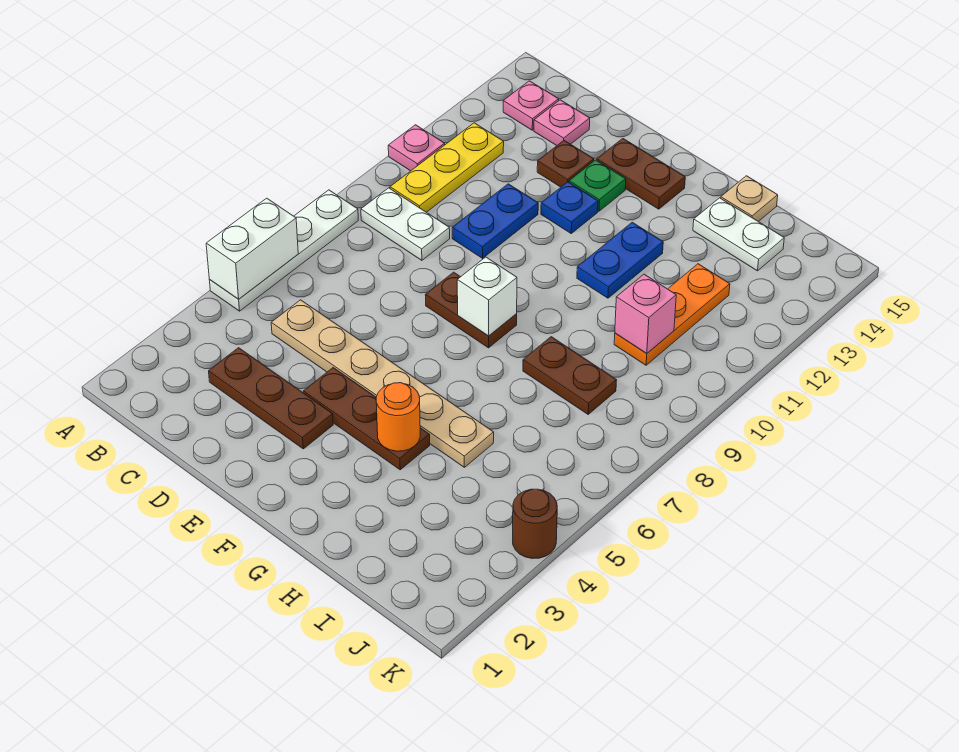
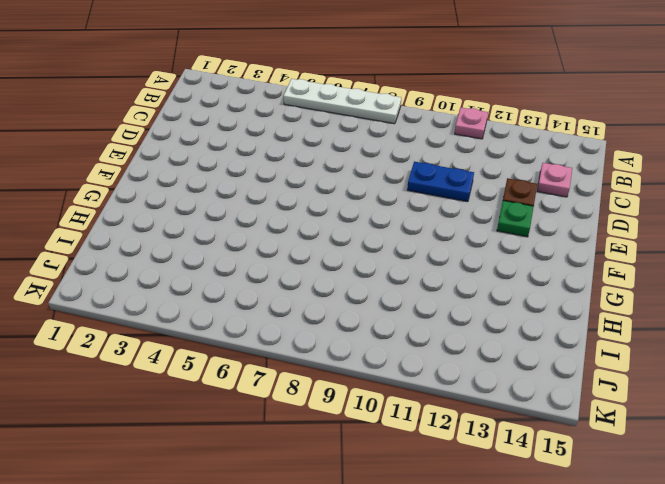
none -> white plate B9:C9 level 1
none -> yellow plate B10:B12 level 1
none -> pink plate B14 level 1

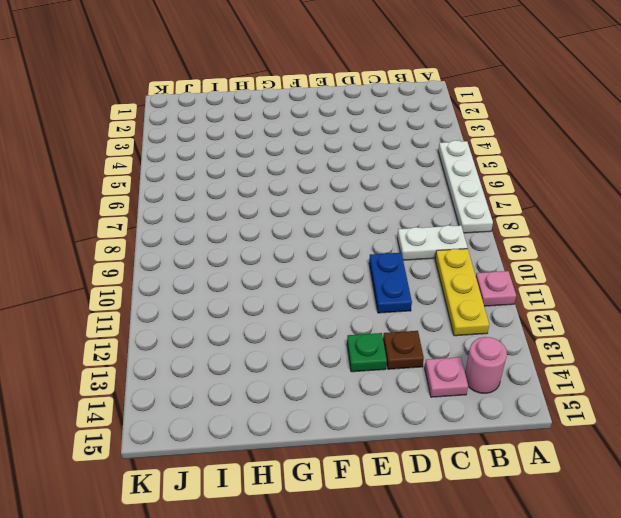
pink round brick B14 level 1 -> pink plate B14 level 1
none -> brown plate C3:E3 level 1
none -> tan plate C5:H5 level 1
none -> brown plate E4:G4 level 1

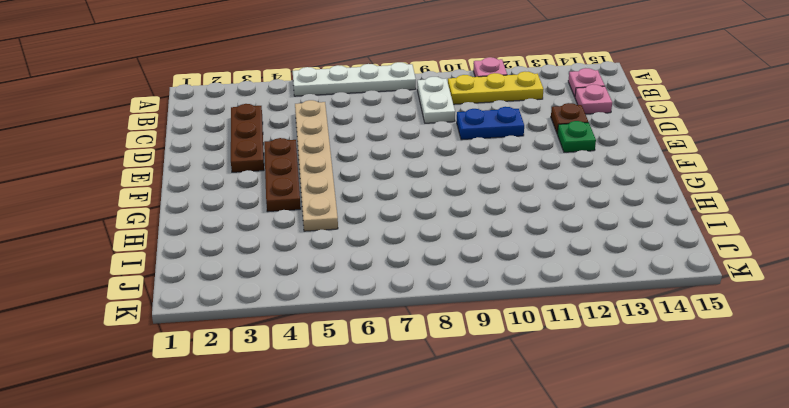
none -> brown plate E8:F8 level 1
none -> blue plate E12 level 1
none -> brown plate E14:F14 level 1

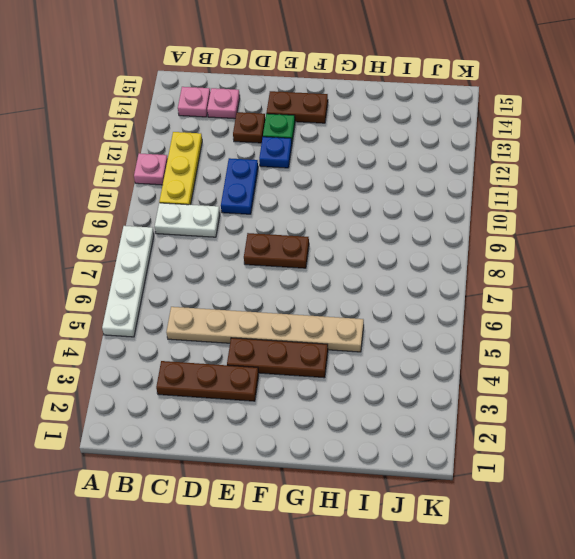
none -> blue plate G11:G12 level 1
none -> brown plate H8:I8 level 1
none -> white plate H14:I14 level 1

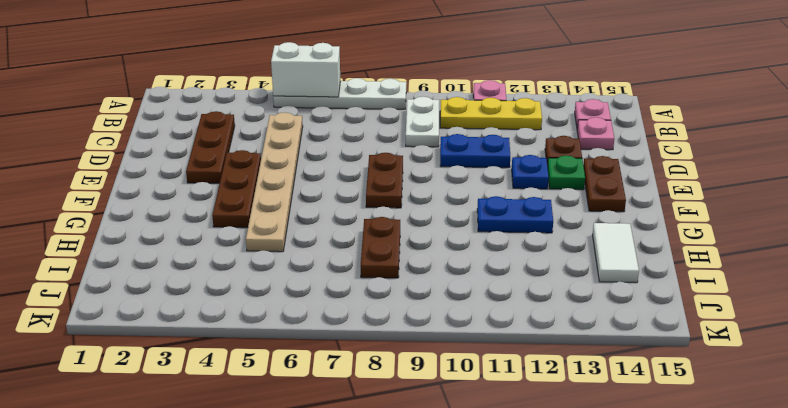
white tile H14:I14 level 1 -> white plate H14:I14 level 1
none -> tan plate H15 level 1
none -> orange plate I10:I12 level 1
none -> brown round brick K4 level 1

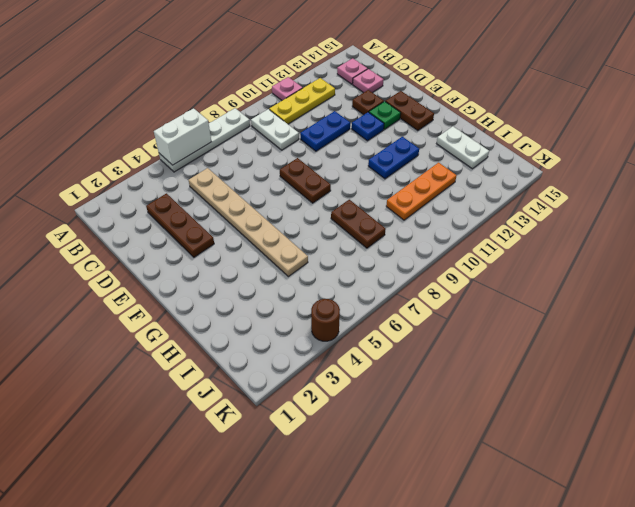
none -> brown plate E4:G4 level 1
none -> tan plate H15 level 1
none -> white brick F8 level 2

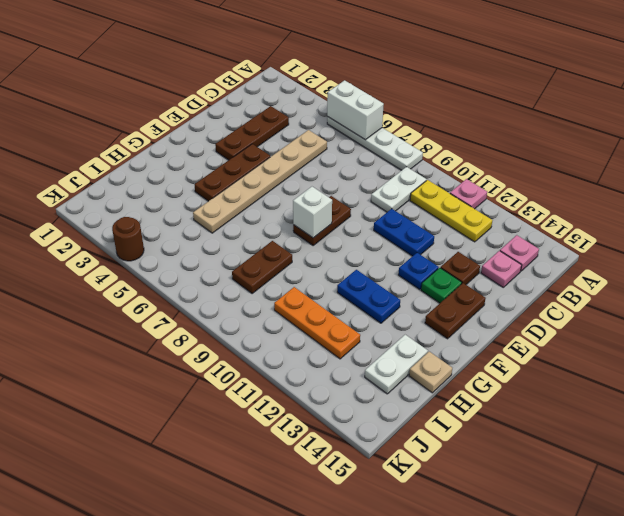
none -> orange round brick G4 level 2
none -> pink brick I10 level 2

